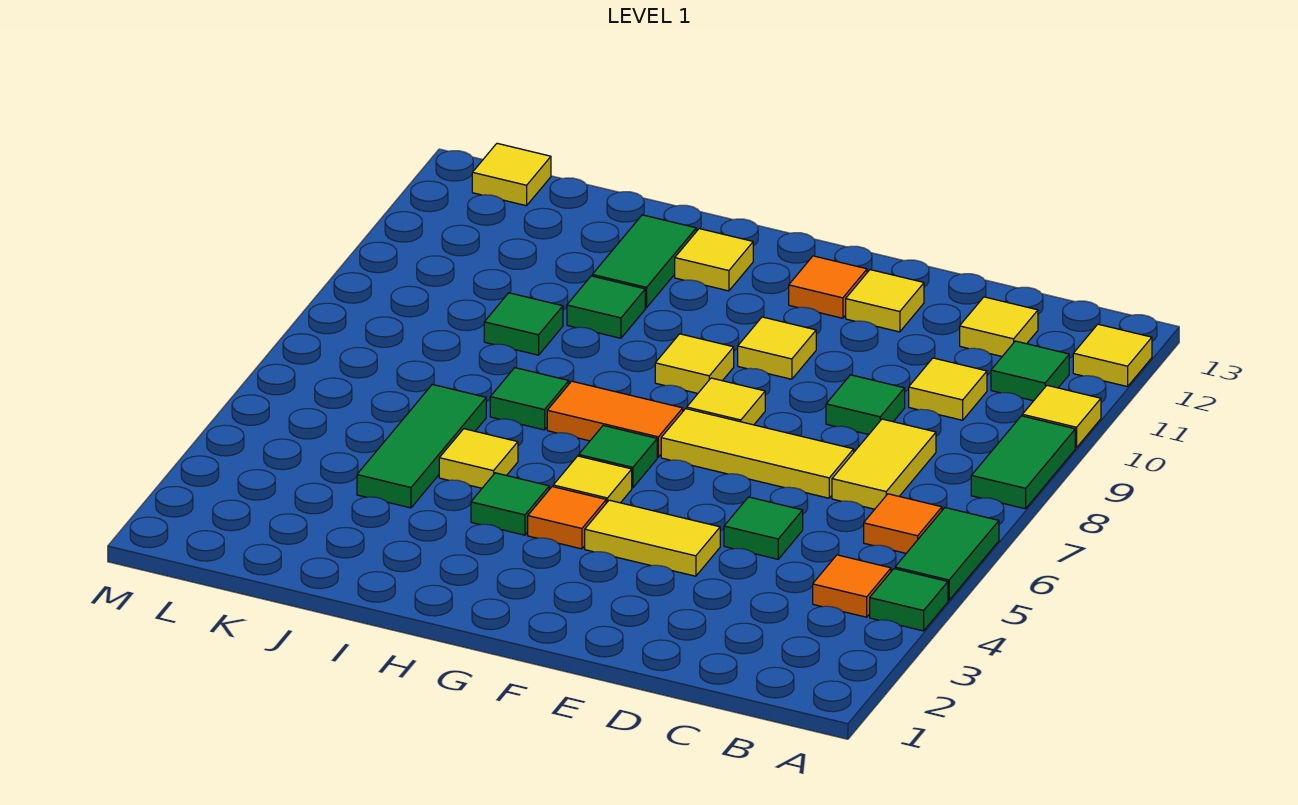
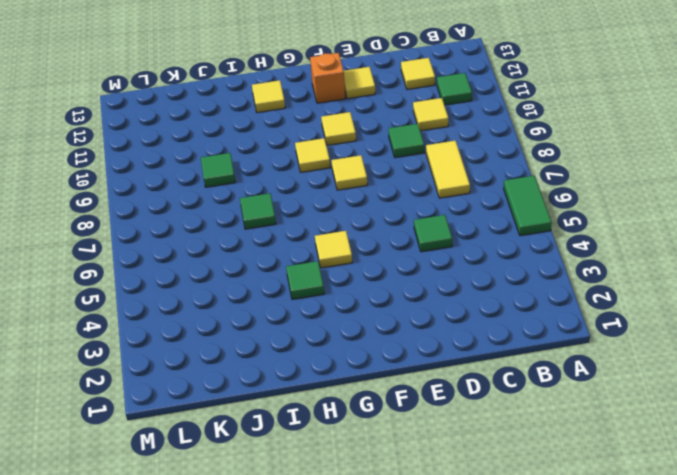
orange brick F12 level 1 -> orange tile F12 level 1
none -> green tile A4 level 1
none -> green tile A8:A9 level 1
none -> yellow tile A10 level 1
none -> yellow tile A12 level 1

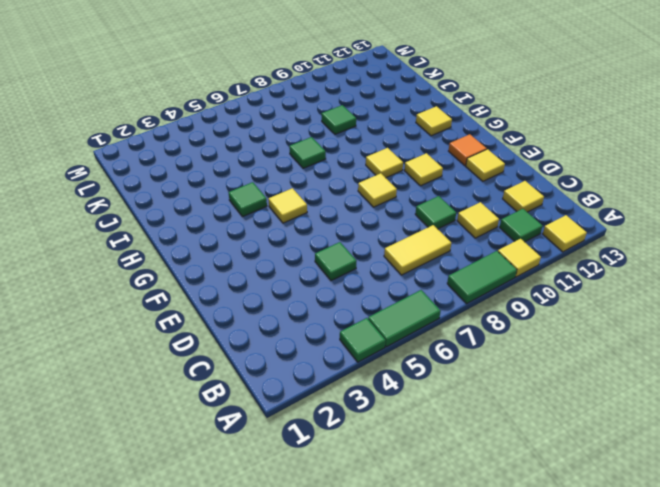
none -> orange tile B4 level 1
none -> orange tile B6 level 1
none -> yellow tile D7:F7 level 1
none -> yellow tile E4:F4 level 1

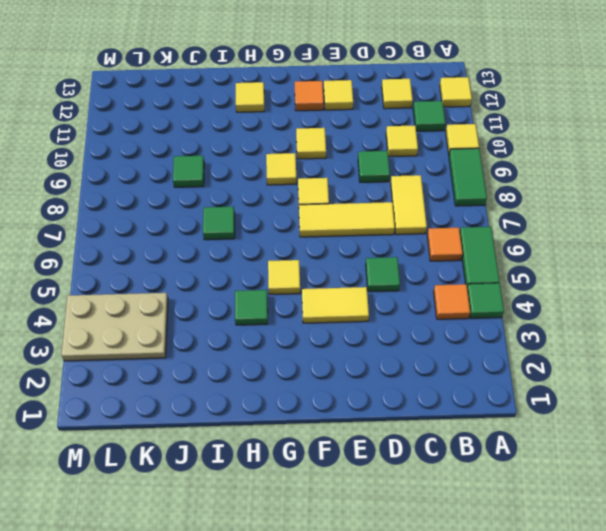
tan plate K3:M4 level 1 -> none
none -> orange tile G4 level 1
none -> green tile G6 level 1
none -> orange tile G7:H7 level 1
none -> yellow tile I5 level 1

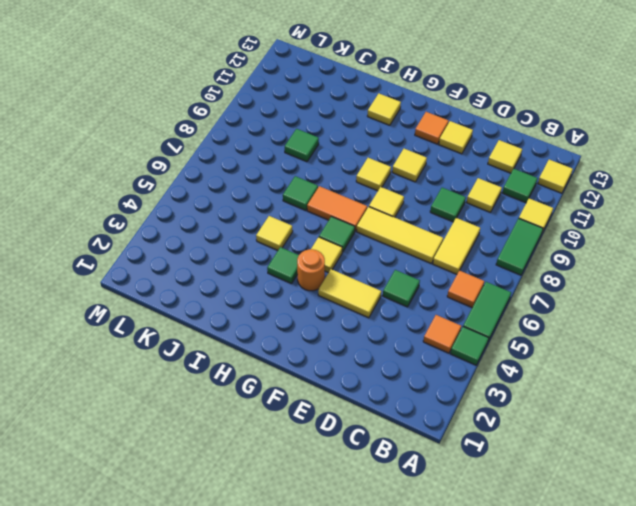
orange round brick G4 level 1 -> orange tile G4 level 1
none -> green tile I10 level 1
none -> green tile I11:I12 level 1
none -> green tile J4:J6 level 1
none -> yellow tile L13 level 1

